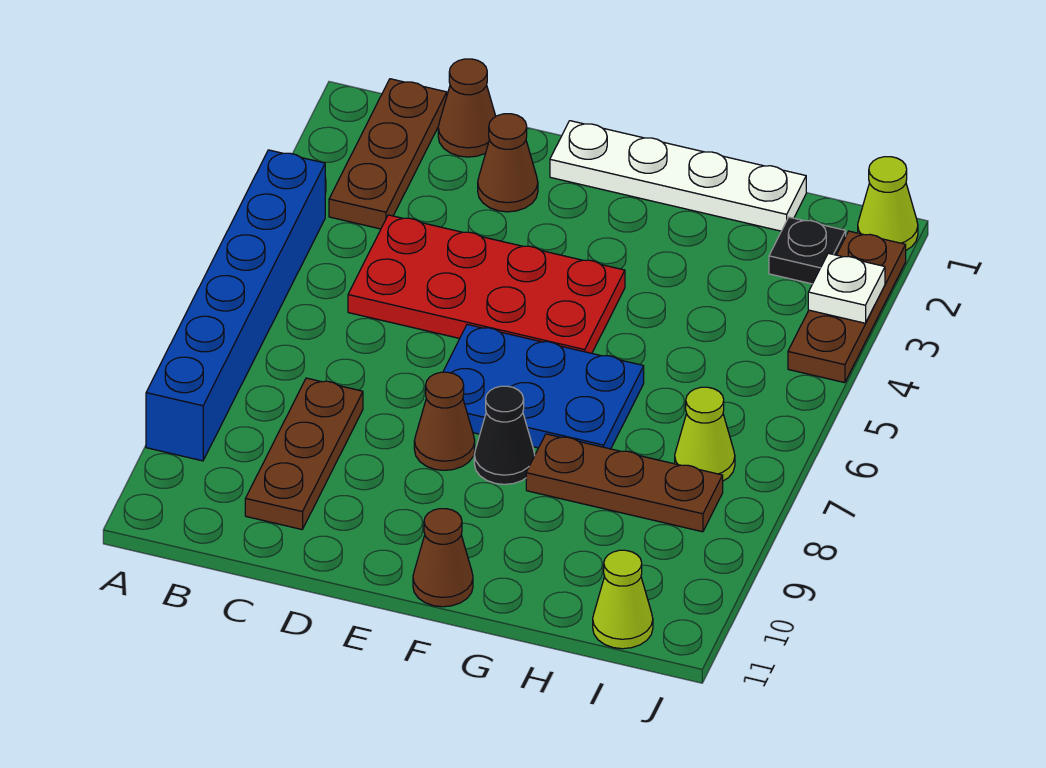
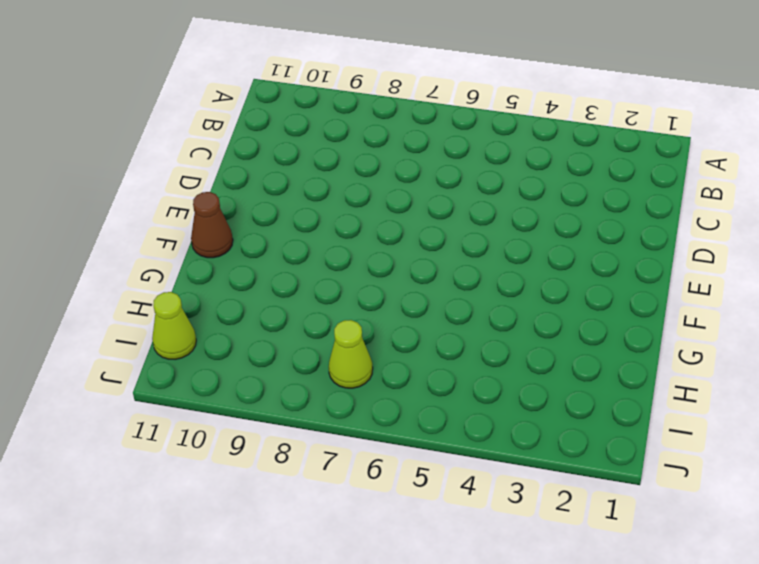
none -> blue brick A4:A9 level 1
none -> brown plate B1:B3 level 1
none -> brown cone C1 level 1

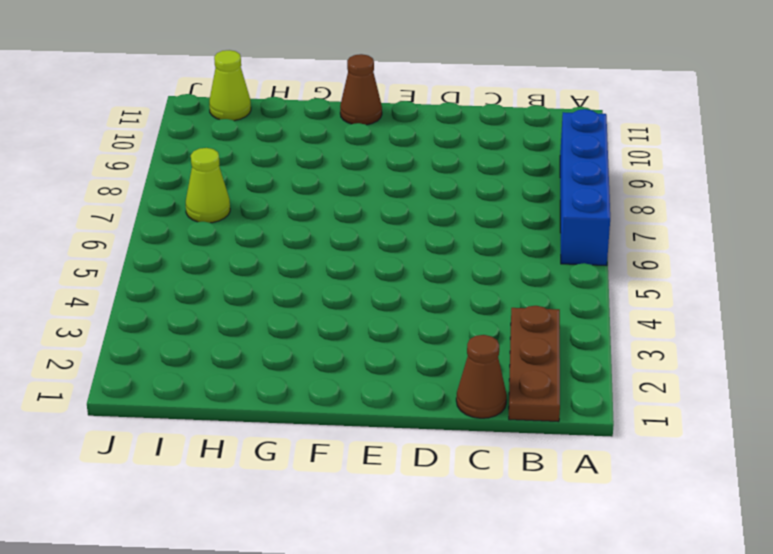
blue brick A6:A9 level 1 -> blue brick A4:A9 level 1
none -> red plate C4:F5 level 1
none -> brown plate C8:C10 level 1
none -> brown cone D2 level 1

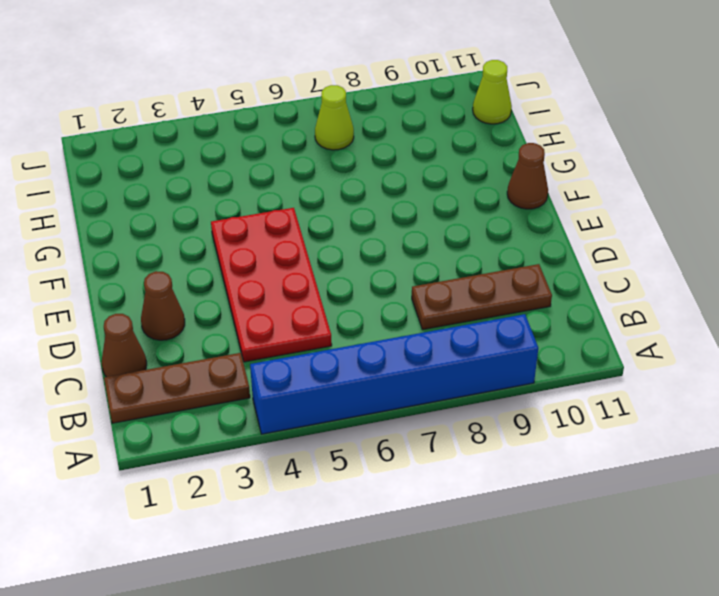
none -> white plate E1:H1 level 1
none -> blue plate E6:G7 level 1
none -> brown cone E8 level 1

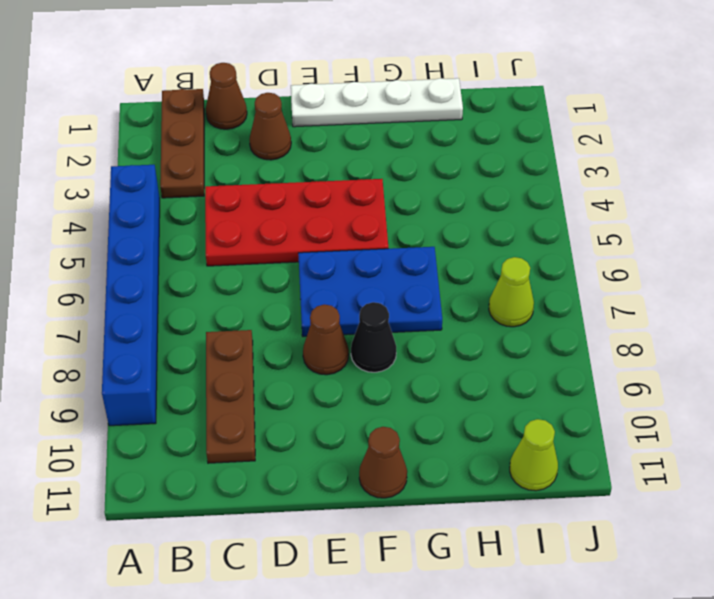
none -> brown plate G8:I8 level 1
none -> black plate I2 level 1
none -> lime cone J1 level 1

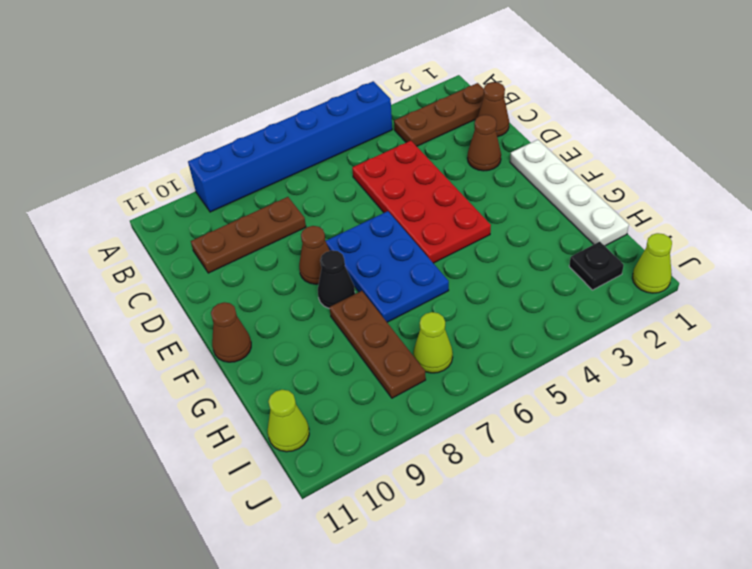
none -> brown plate J2:J4 level 1
none -> white plate J3 level 2

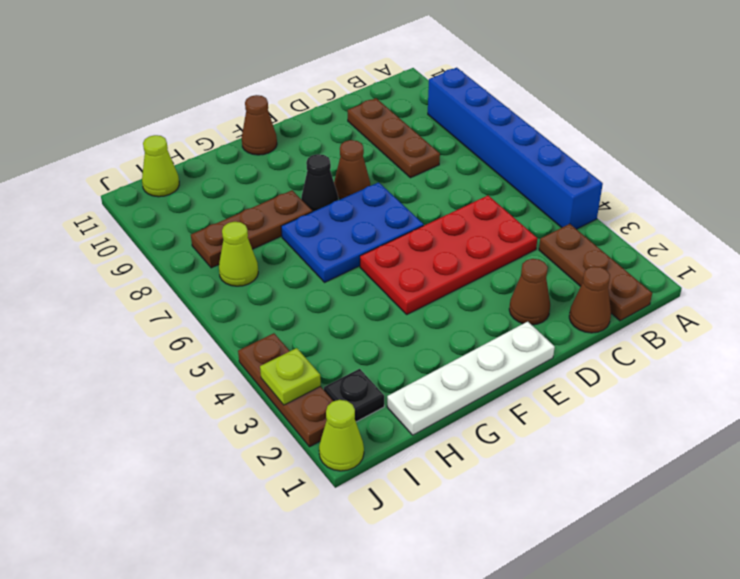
lime plate J3 level 2 -> white plate J3 level 2

